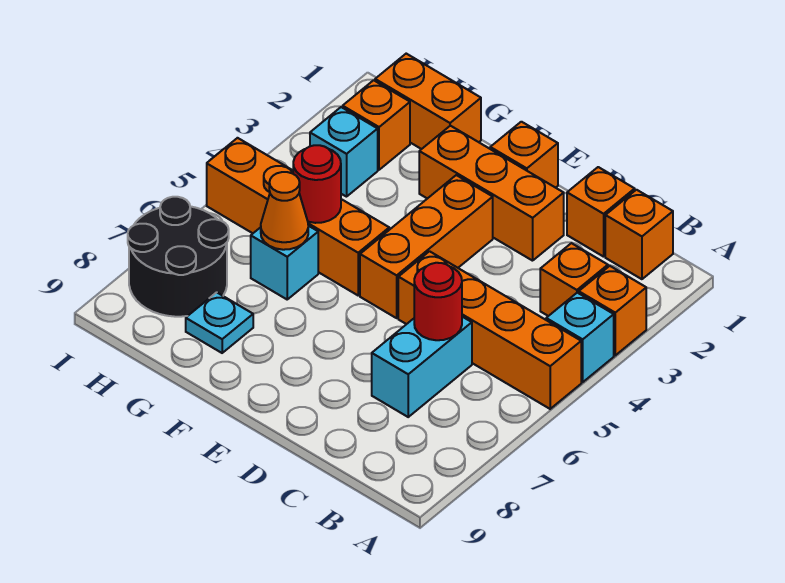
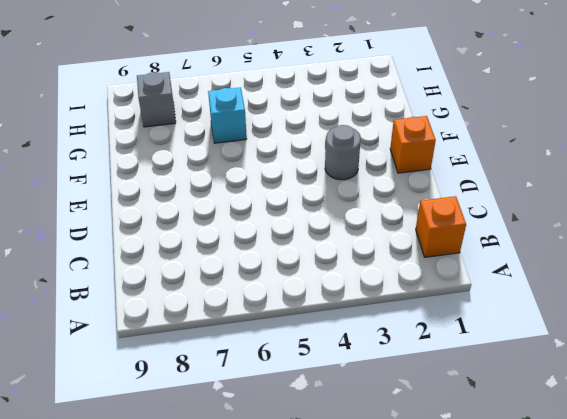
grey round brick E3 level 1 -> orange brick E3:E5 level 1
grey brick H8 level 1 -> black round brick H7:I8 level 1
none -> orange brick A3 level 1
none -> cyan brick A4 level 1
none -> orange brick A5:D5 level 1

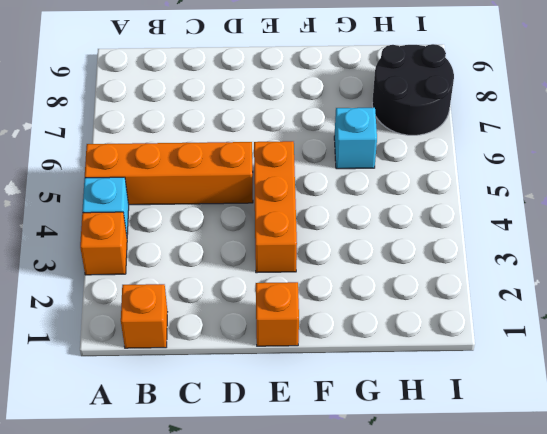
none -> orange brick B3 level 1
none -> orange brick C1 level 1
none -> cyan brick C6:C7 level 1

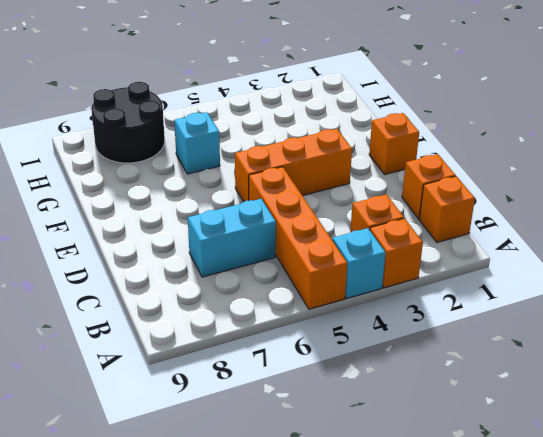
none -> orange brick D2:F2 level 1
none -> orange brick F5:I5 level 1
none -> orange brick G1:H1 level 1

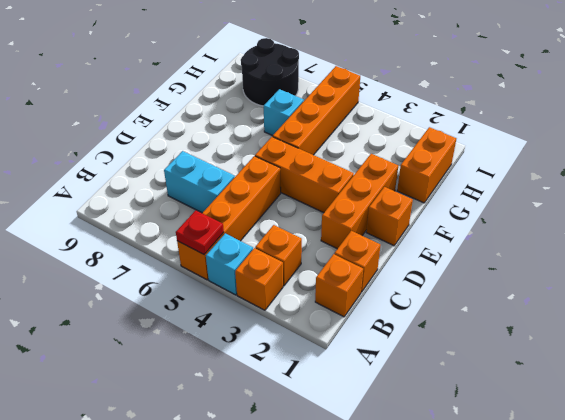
red plate A5 level 2 -> none
none -> cyan plate G8 level 1
none -> orange brick H2 level 1
none -> cyan brick H3 level 1

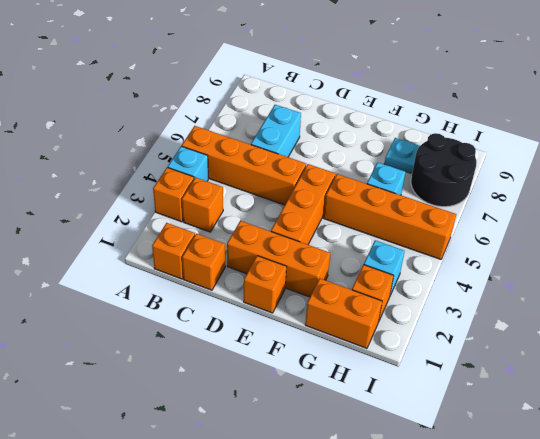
none -> red round brick C6 level 2
none -> red round brick G5 level 2
none -> orange cone G6 level 2

